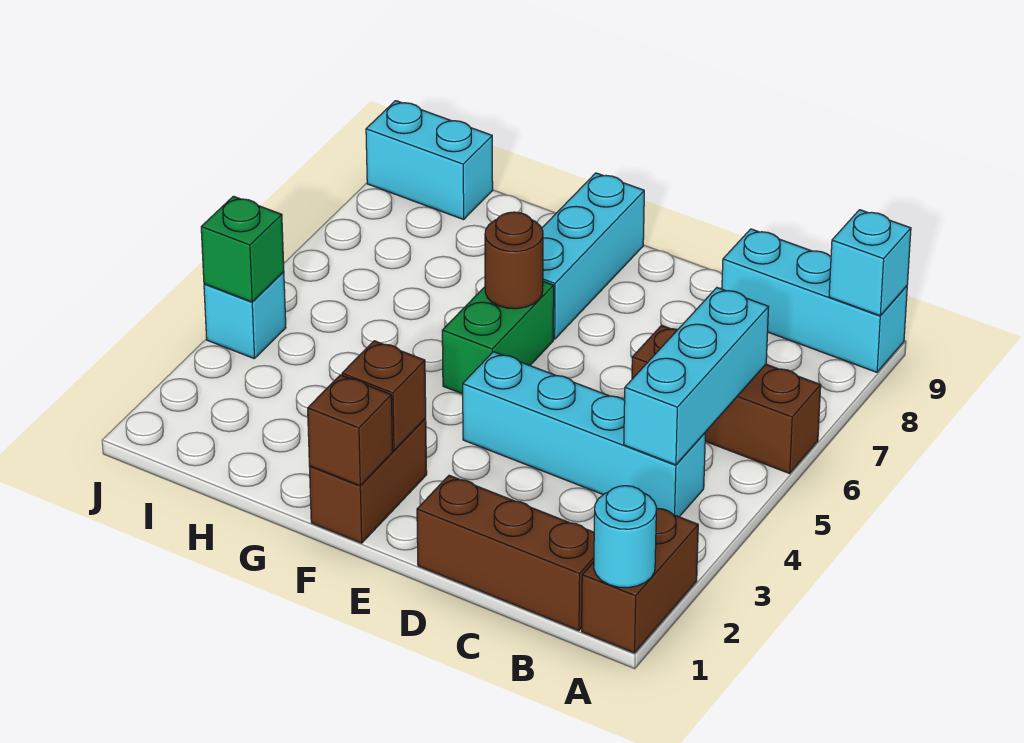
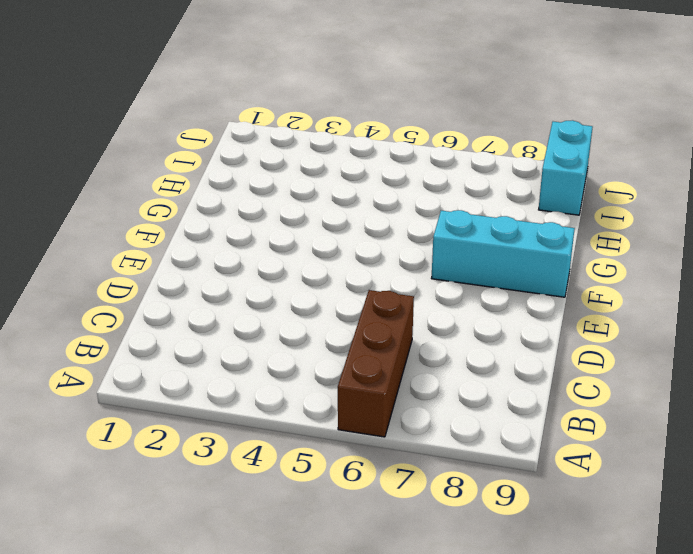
none -> brown brick A1:A2 level 1
none -> cyan brick A9:C9 level 1
none -> brown brick B1:D1 level 1

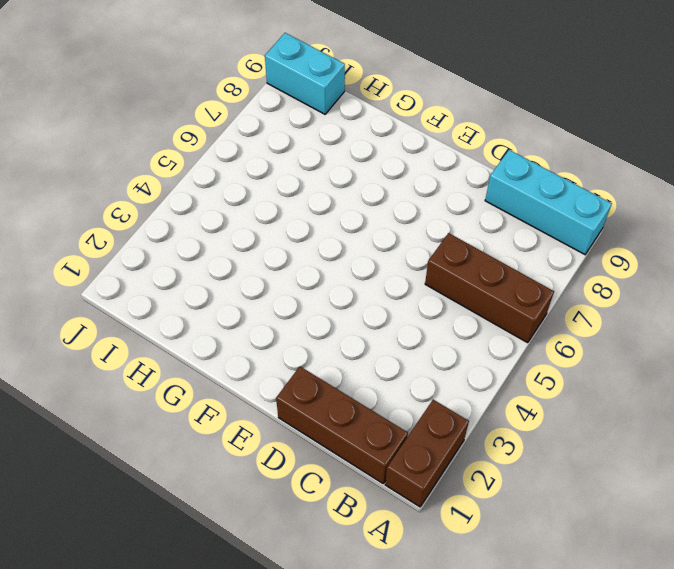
none -> cyan brick B4:E4 level 1
none -> brown brick F1:F2 level 1
none -> green brick F5:F6 level 1

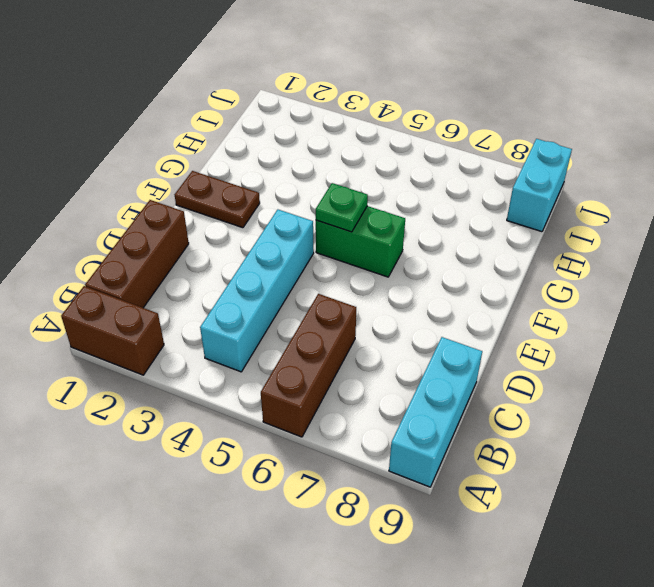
brown plate F1:F2 level 1 -> brown brick F1:F2 level 1
green plate F5 level 2 -> none
none -> cyan brick F7:F9 level 1
none -> cyan brick J4 level 1
none -> cyan round brick A1 level 2

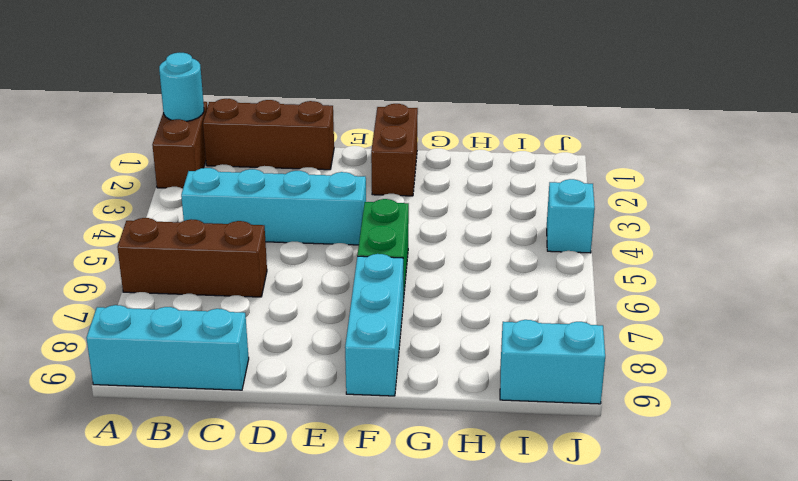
none -> cyan brick A9 level 2
none -> cyan brick B4:B6 level 2
none -> brown brick F1 level 2

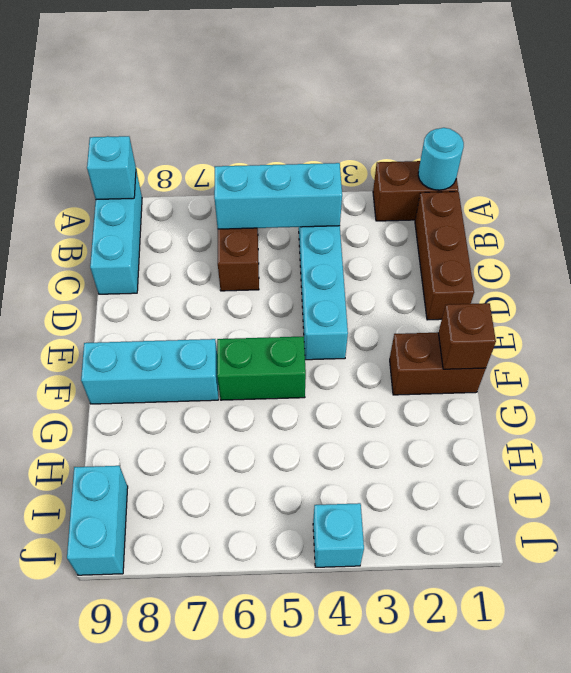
none -> brown brick F2 level 2
none -> brown round brick F6 level 2
none -> green brick J4 level 2

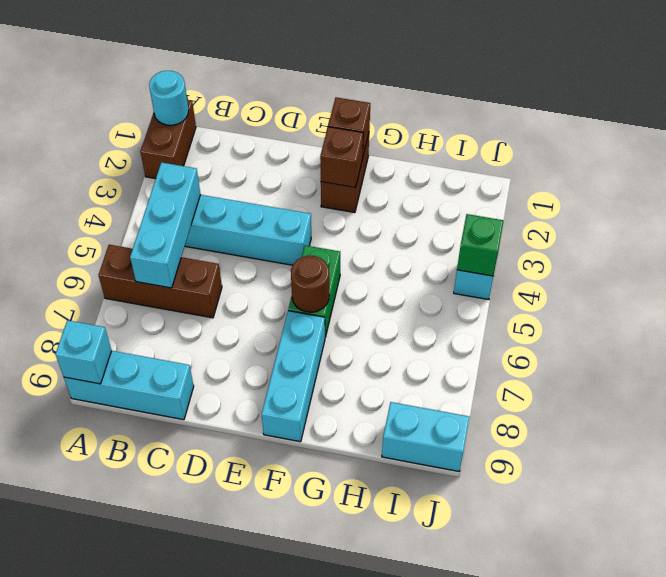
none -> brown brick B1:D1 level 1

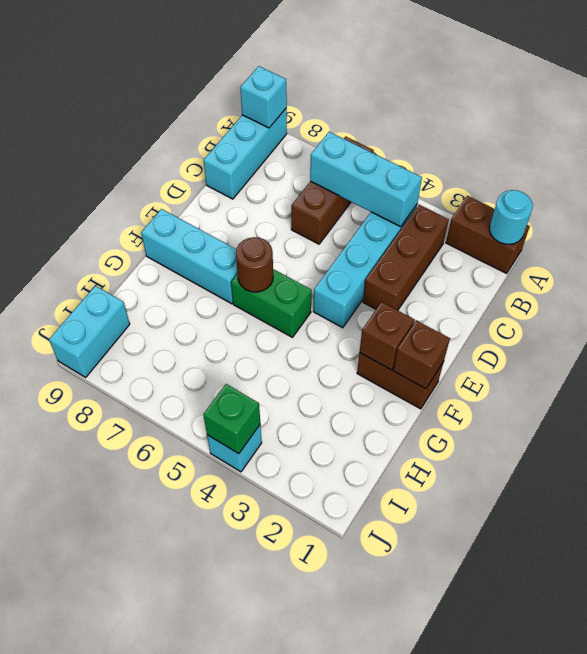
brown brick B3:D3 level 1 -> brown brick B1:D1 level 1

